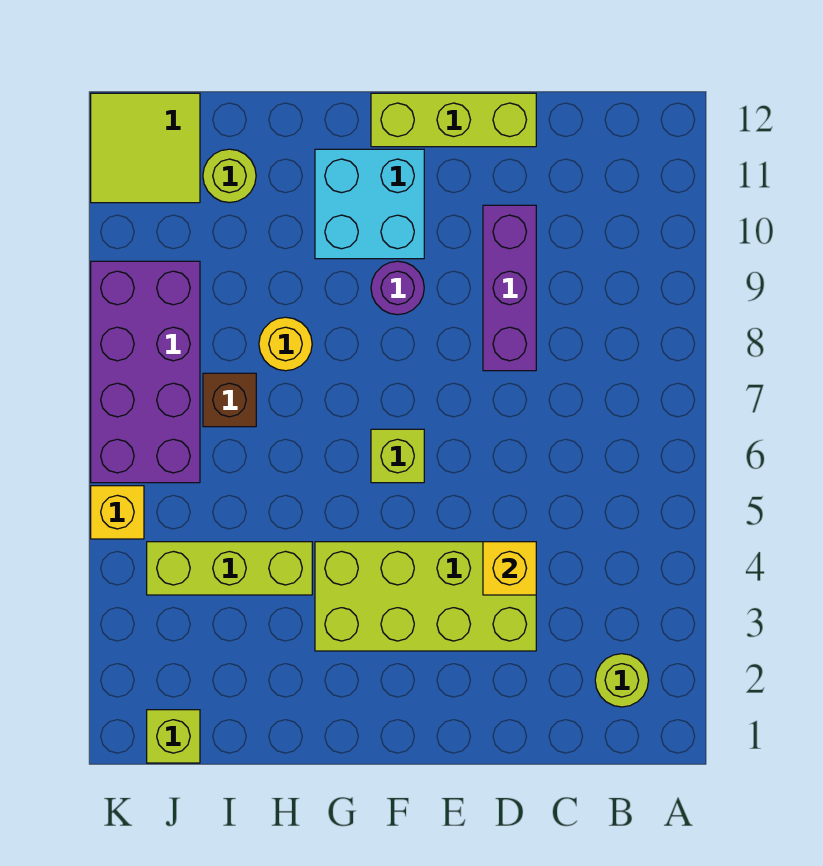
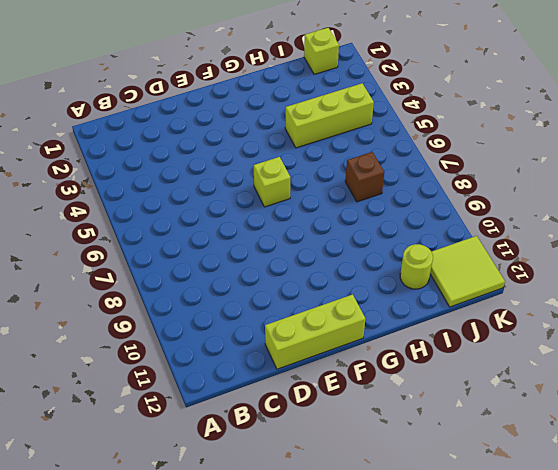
none -> lime round brick B2 level 1
none -> lime brick D3:G4 level 1
none -> purple brick D8:D10 level 1

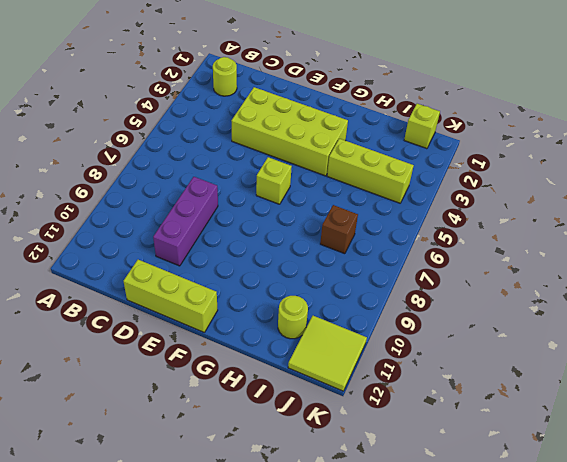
none -> purple round brick F9 level 1
none -> cyan brick F10:G11 level 1
none -> yellow round brick H8 level 1

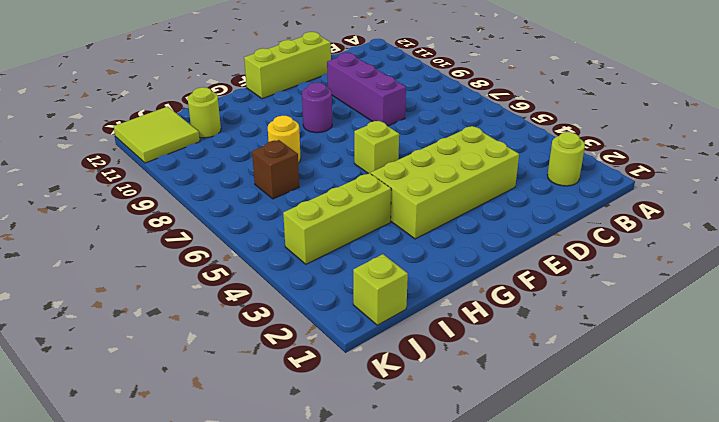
none -> cyan brick F10:G11 level 1
none -> purple brick J6:K9 level 1
none -> yellow brick K5 level 1

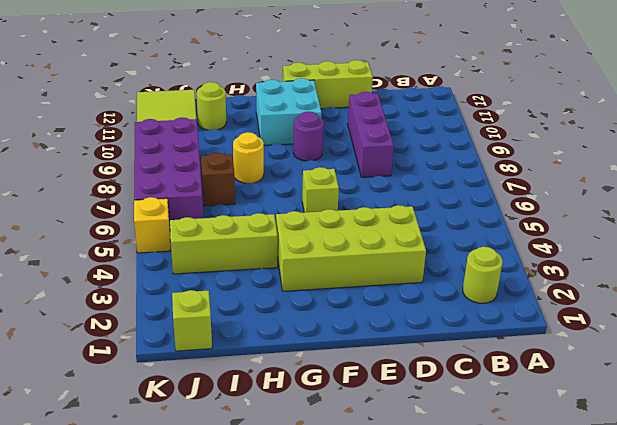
none -> yellow brick D4 level 2

